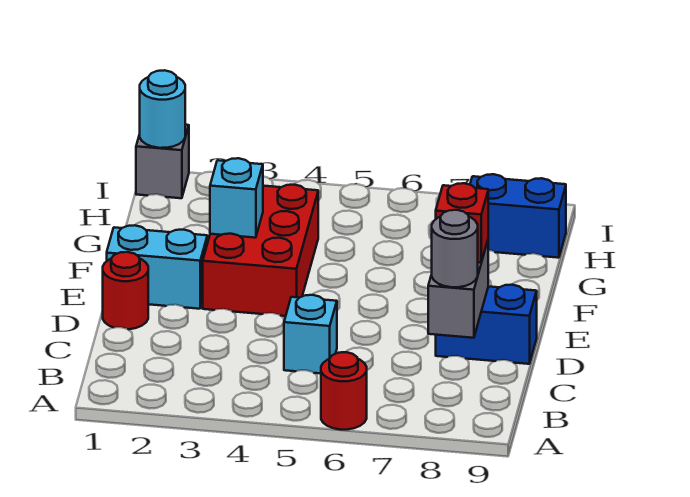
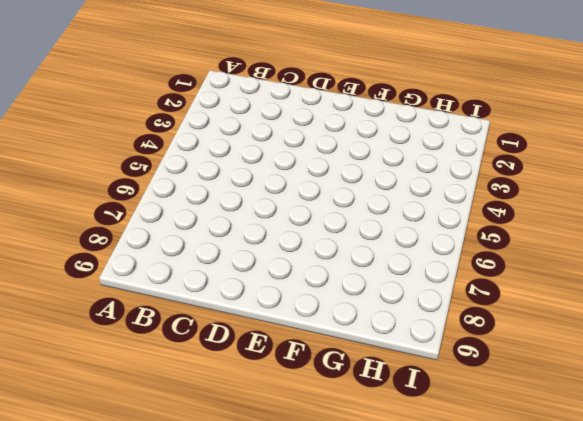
none -> red round brick A6 level 1
none -> cyan brick C5 level 1
none -> red round brick D1 level 1

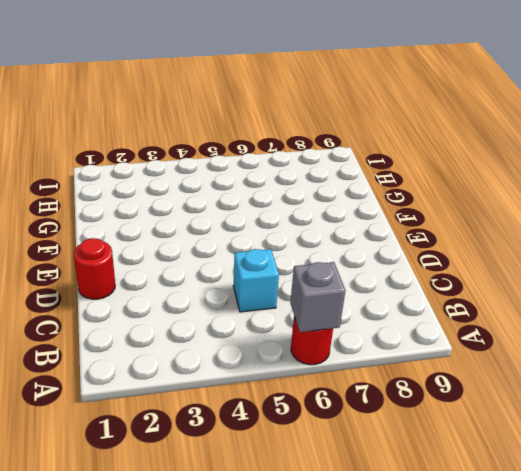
grey brick A6 level 2 -> grey brick I1 level 1
none -> blue brick D8:D9 level 1
none -> cyan brick E1:E2 level 1
none -> red brick E3:G4 level 1

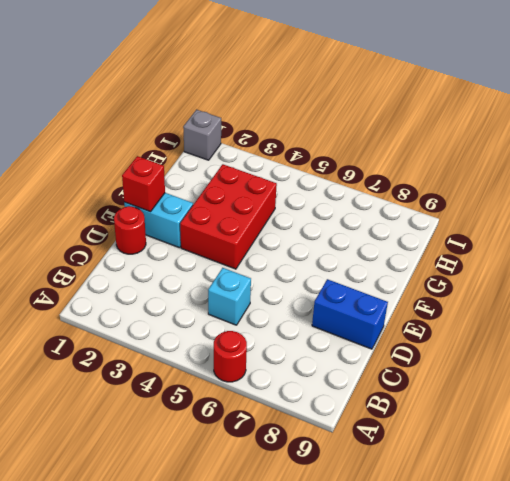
red brick E1 level 2 -> red brick D8 level 3
none -> blue brick H8:H9 level 1
none -> grey brick C8:D8 level 2
none -> cyan brick F3 level 2

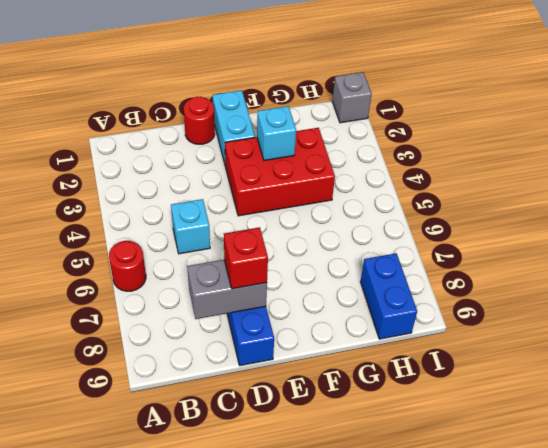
none -> cyan round brick I1 level 2
none -> grey round brick C8 level 3

